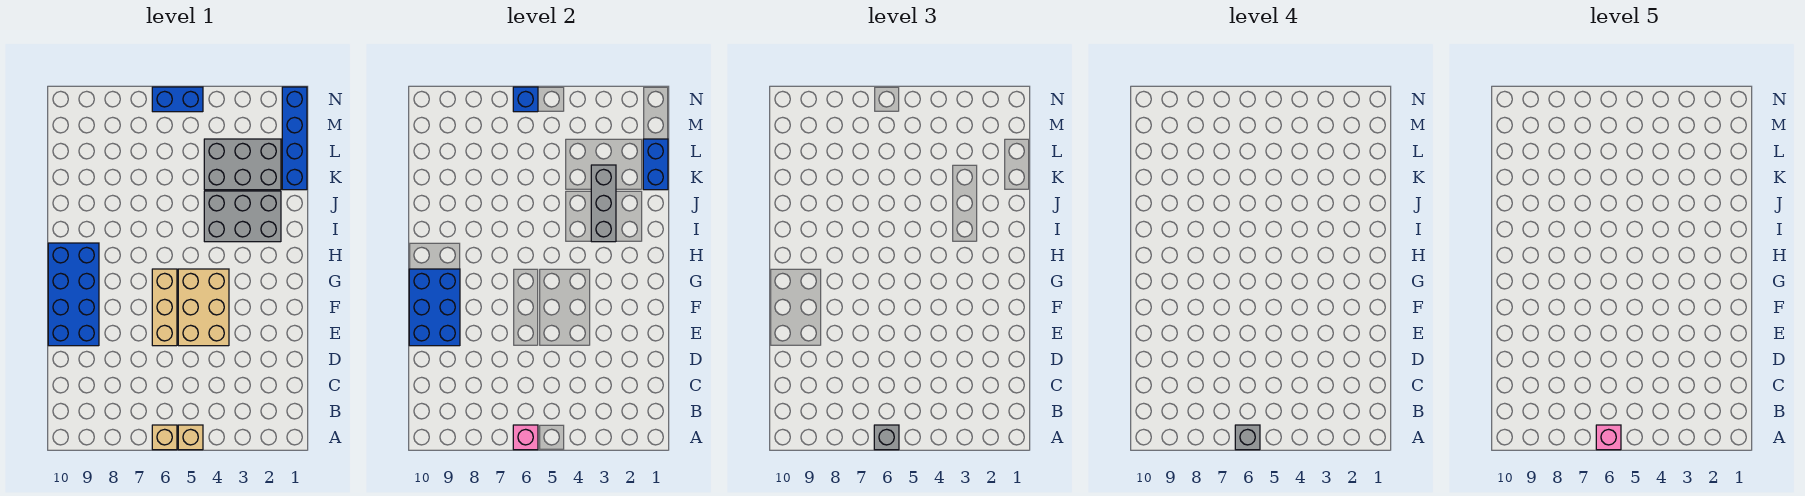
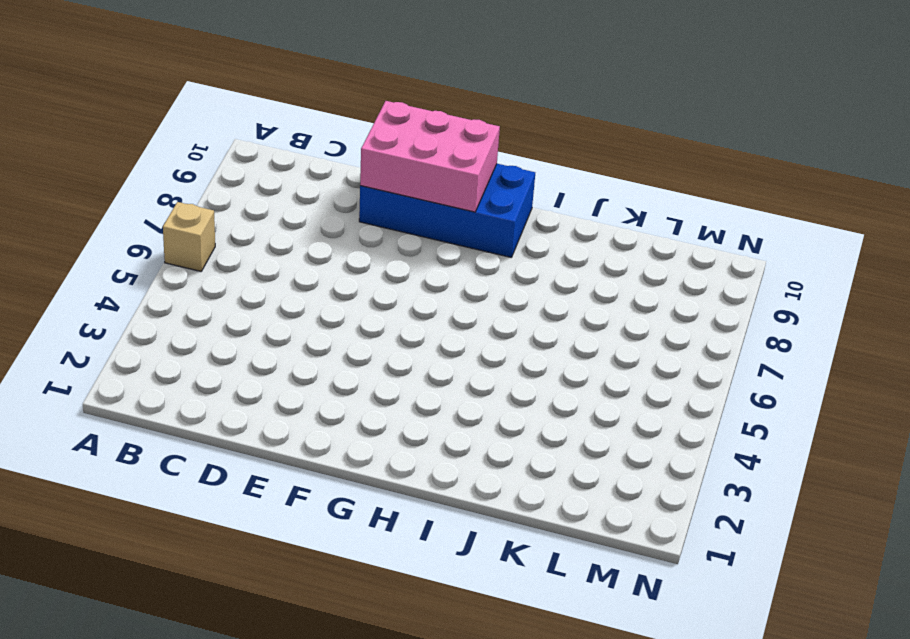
pink brick E9:G10 level 2 -> blue brick E9:G10 level 2
none -> tan brick A5 level 1
none -> tan brick E4:G5 level 1
none -> tan brick E6:G6 level 1

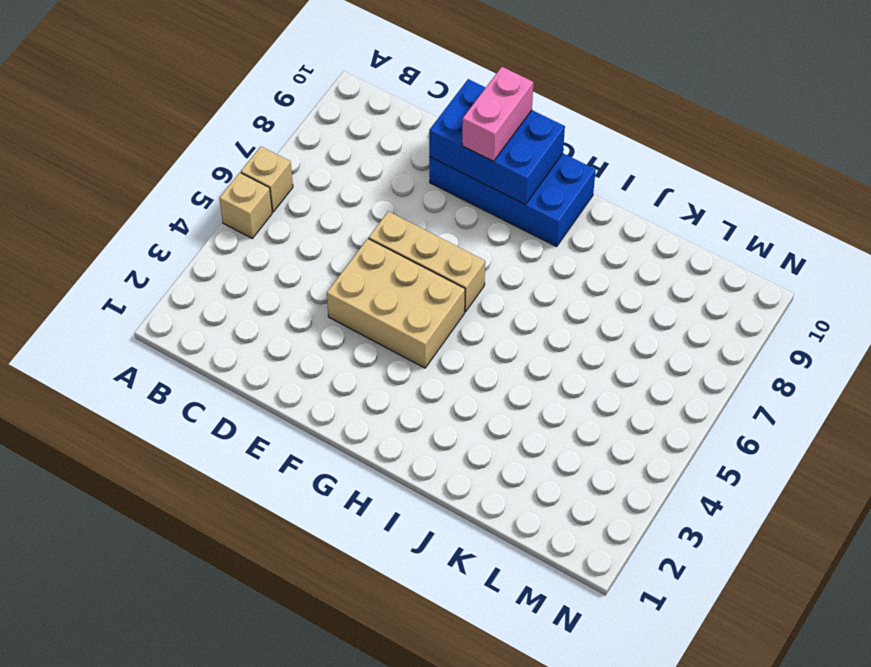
pink brick F9:F10 level 3 -> none
none -> grey brick I2:J4 level 1
none -> blue brick K1:N1 level 1
none -> grey brick K2:L4 level 1

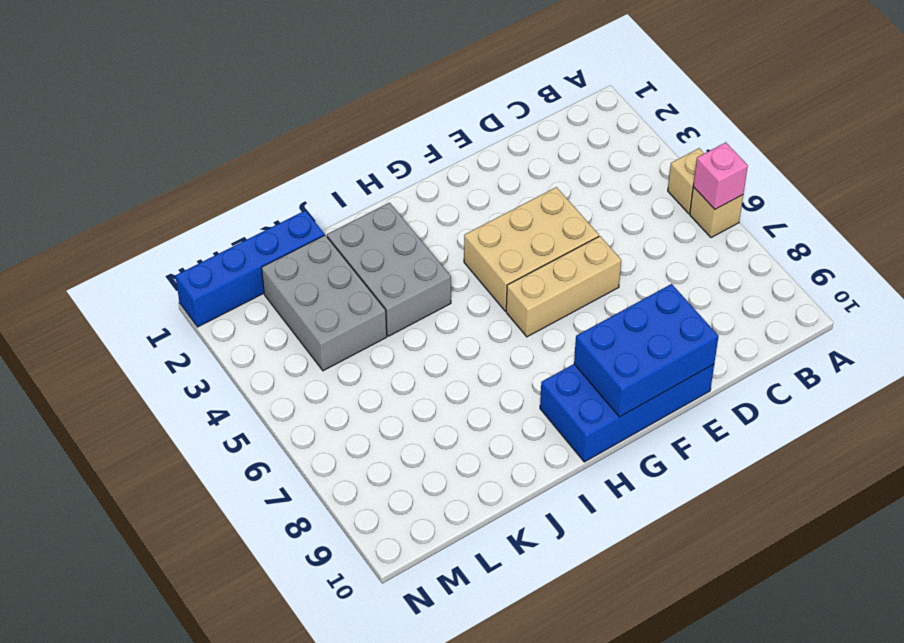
none -> blue brick N5:N6 level 1
none -> grey brick I3:K3 level 2
none -> blue brick K1:L1 level 2

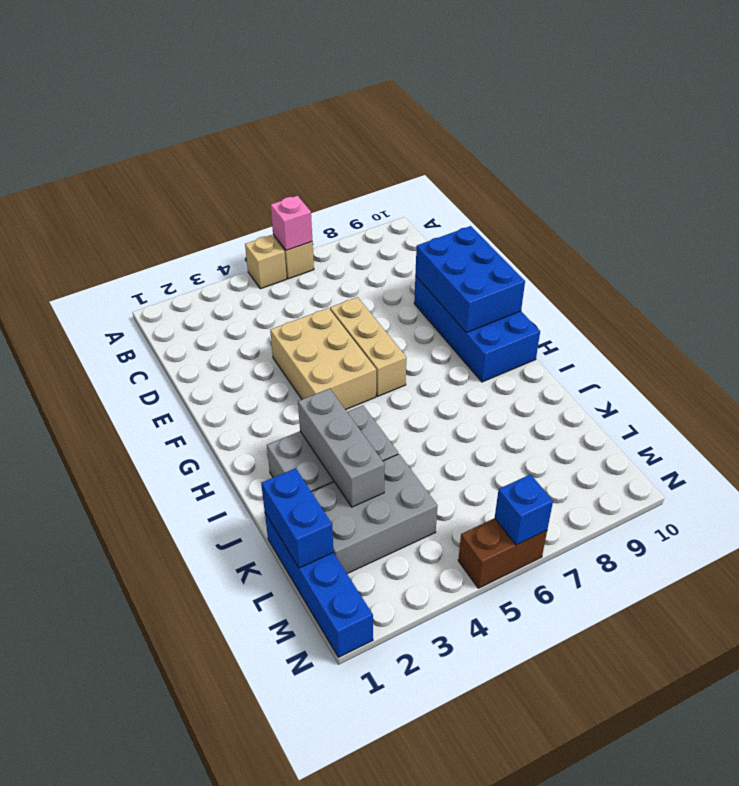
brown brick N5:N6 level 1 -> blue brick N5:N6 level 1
none -> grey brick A6 level 3
none -> grey brick A6 level 4
none -> pink brick A6 level 5

